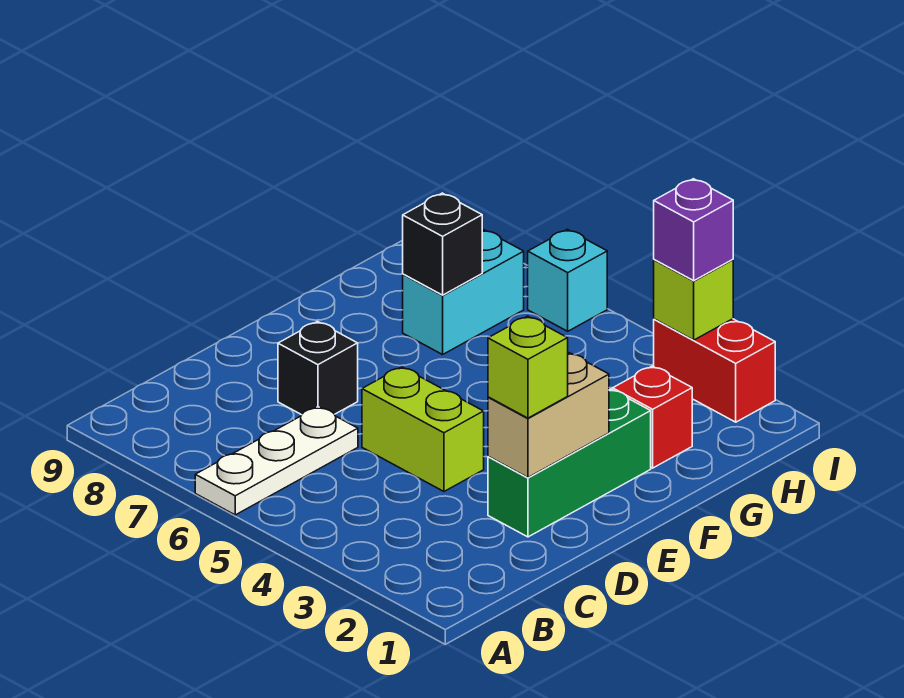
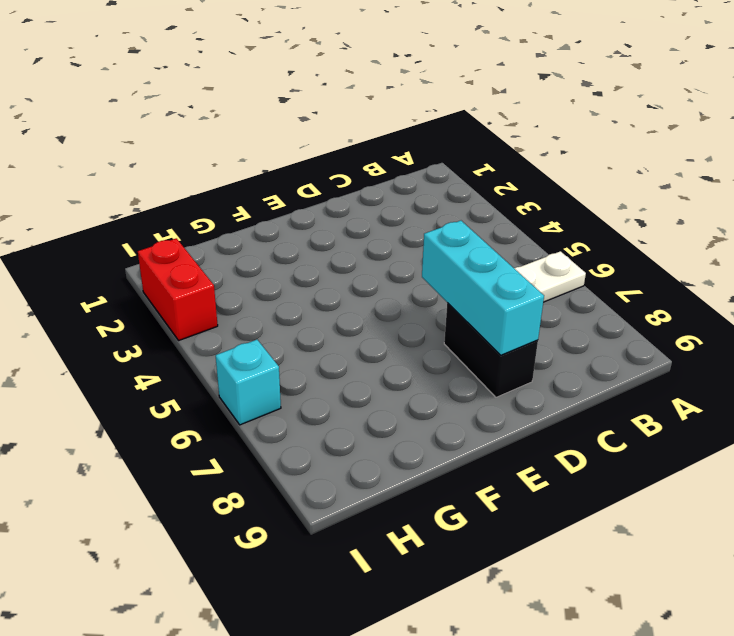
cyan brick D6:D8 level 2 -> none
black brick D7:D8 level 1 -> black brick D7 level 1
none -> green brick D2:F2 level 1
none -> lime brick D4:D5 level 1
none -> red brick G2 level 1

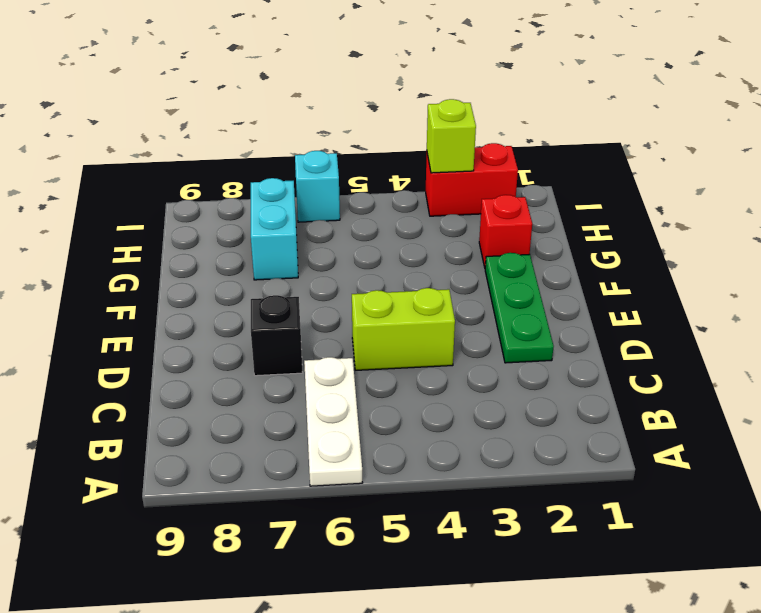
green plate D2:F2 level 1 -> green brick D2:F2 level 1
none -> tan brick D2:E2 level 2
none -> black brick G7 level 2
none -> lime brick D2 level 3

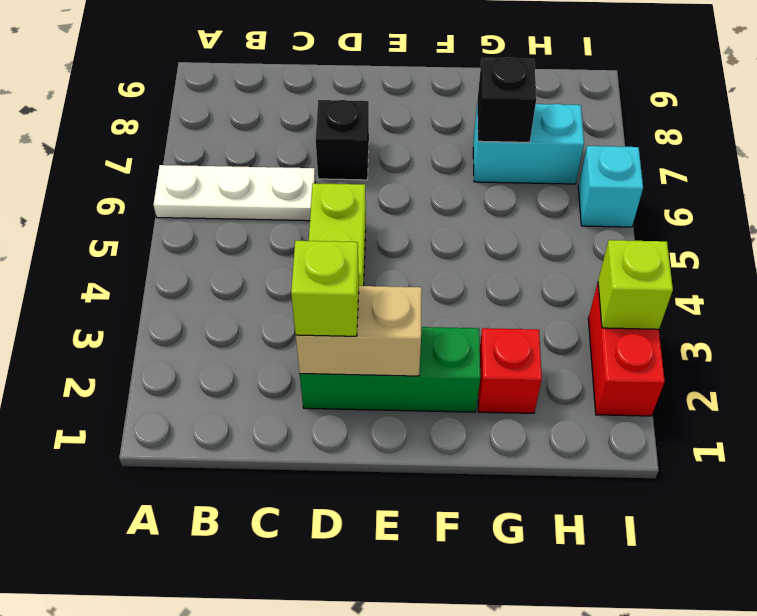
none -> purple brick I3 level 3

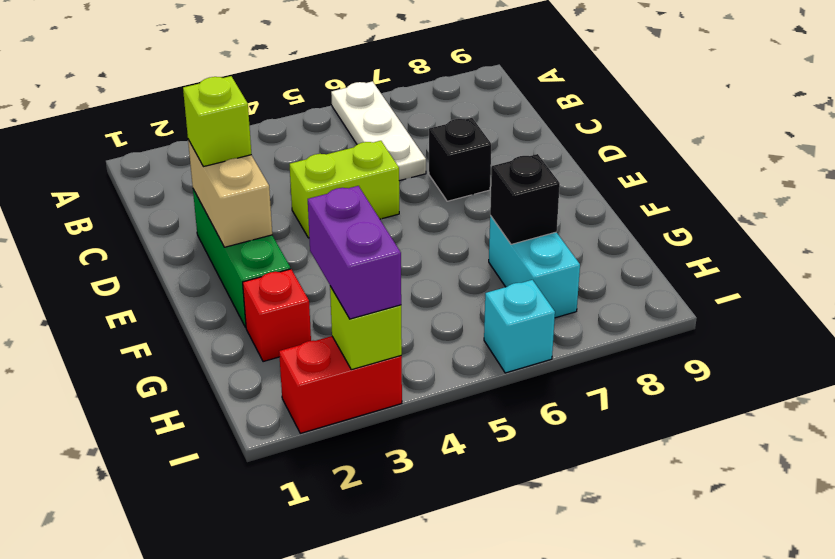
purple brick H3:I3 level 3 -> purple brick I3 level 3

